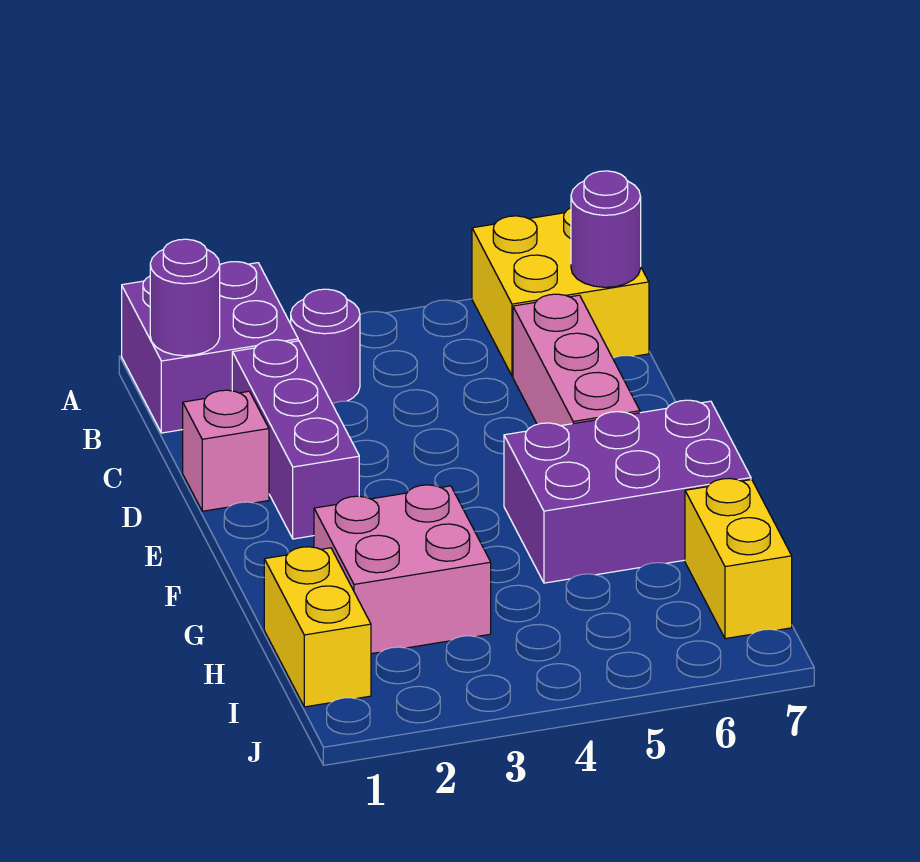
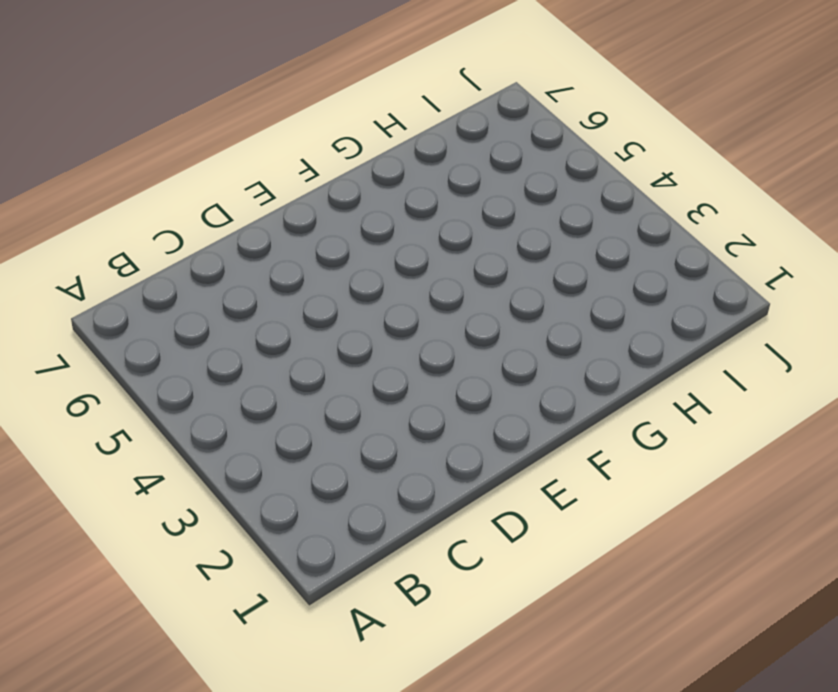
none -> purple brick A1:B2 level 1
none -> yellow brick A6:B7 level 1
none -> purple round brick B3 level 1

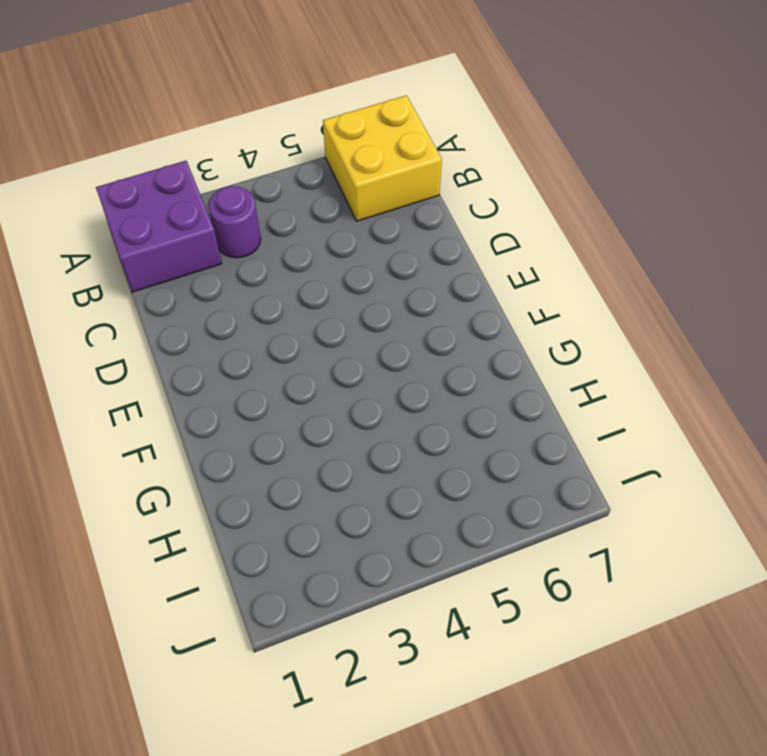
none -> purple brick C2:E2 level 1
none -> pink brick C6:E6 level 1
none -> pink brick D1 level 1

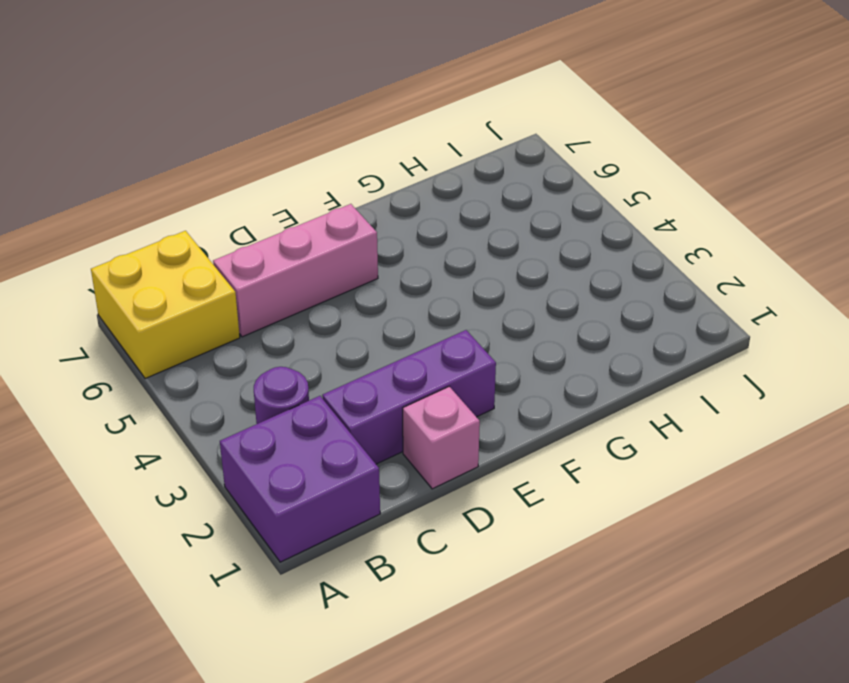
none -> purple brick F5:G7 level 1
none -> pink brick G2:H3 level 1
none -> yellow brick H1:I1 level 1

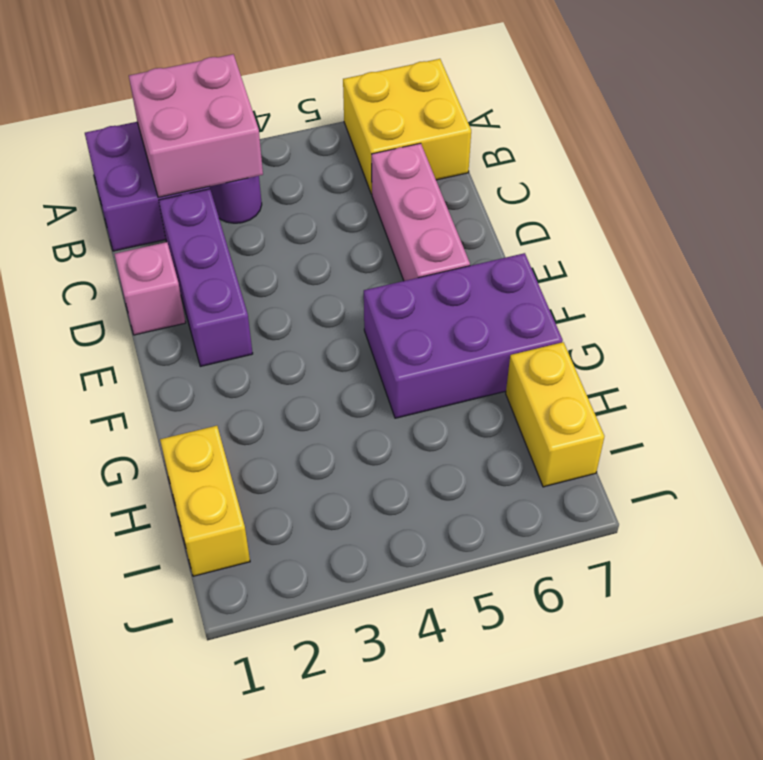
pink brick A2:B3 level 2 -> pink brick G2:H3 level 1
none -> purple round brick B1 level 2
none -> purple round brick B7 level 2

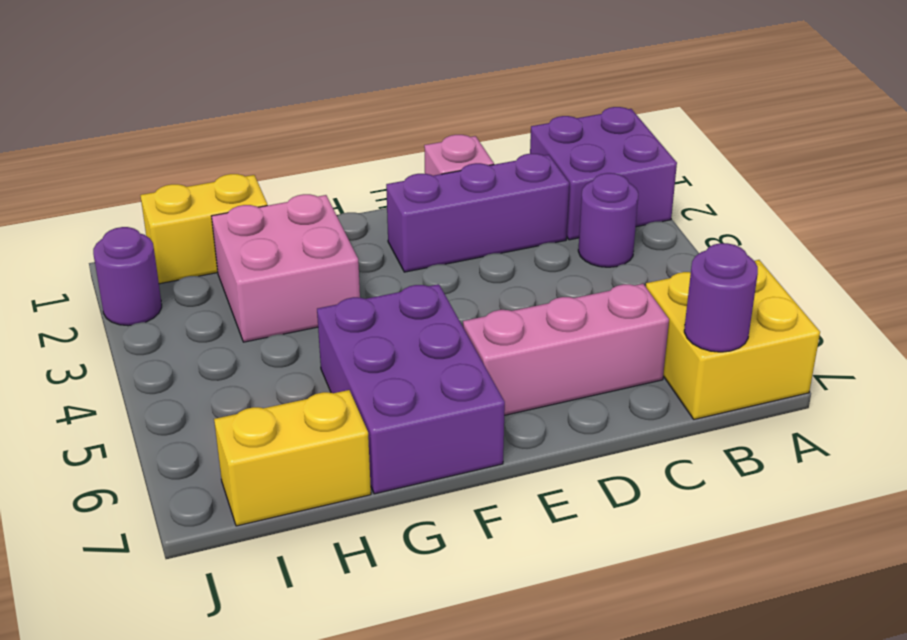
purple round brick J2 level 1 -> purple round brick B1 level 2

